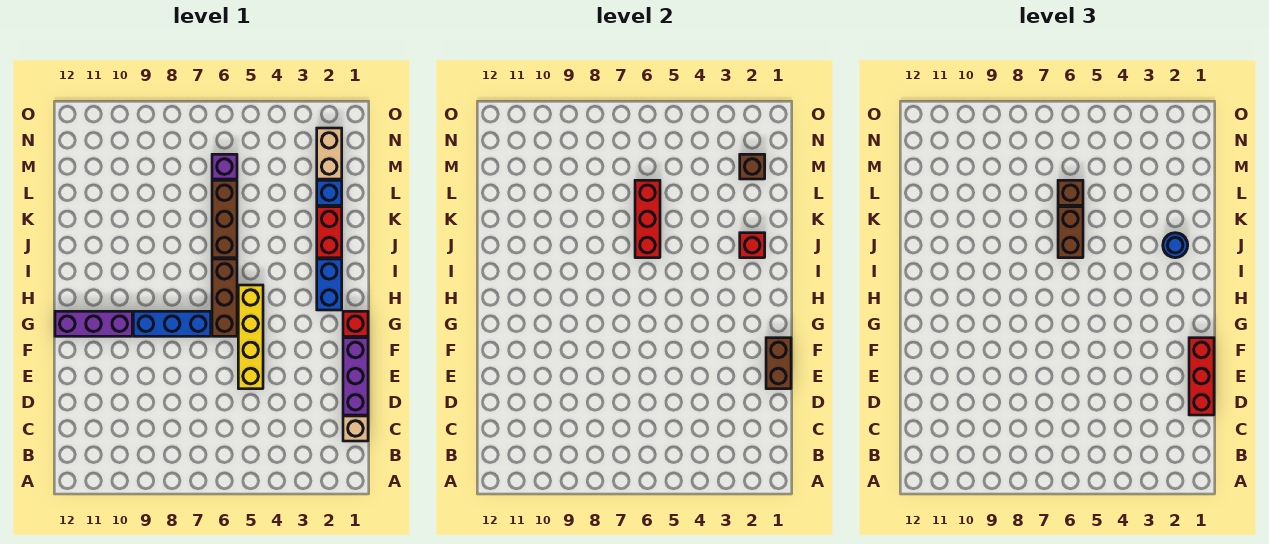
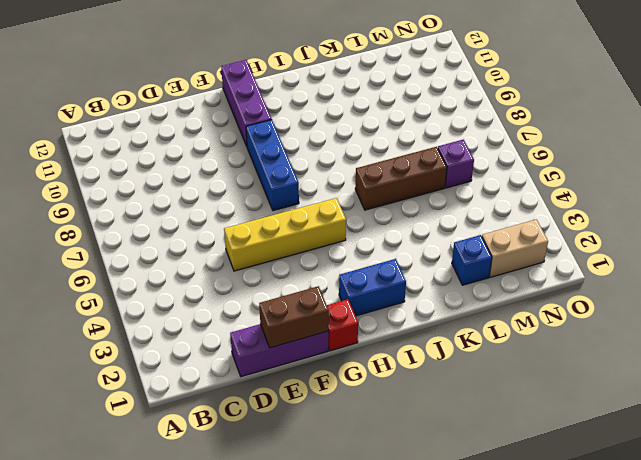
none -> tan brick C1 level 1
none -> brown brick G6:I6 level 1
none -> red brick J2:K2 level 1

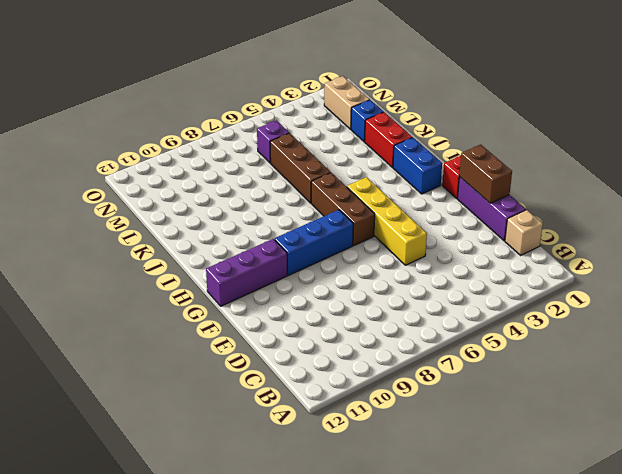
none -> red brick J2 level 2
none -> red brick J6:L6 level 2
none -> brown brick M2 level 2

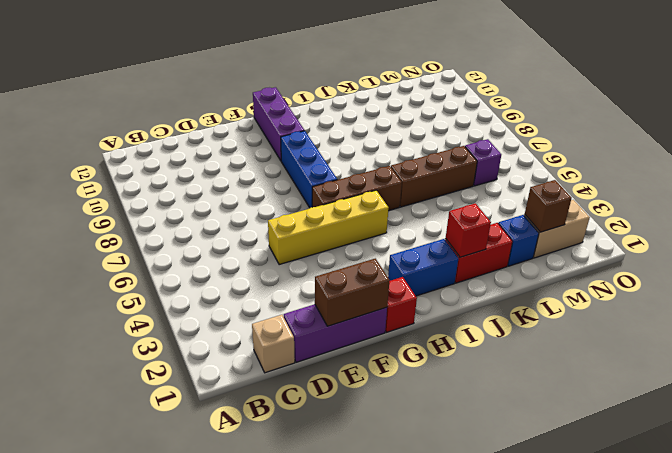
none -> red brick J6:L6 level 2
none -> red brick D1:F1 level 3
none -> blue round brick J2 level 3

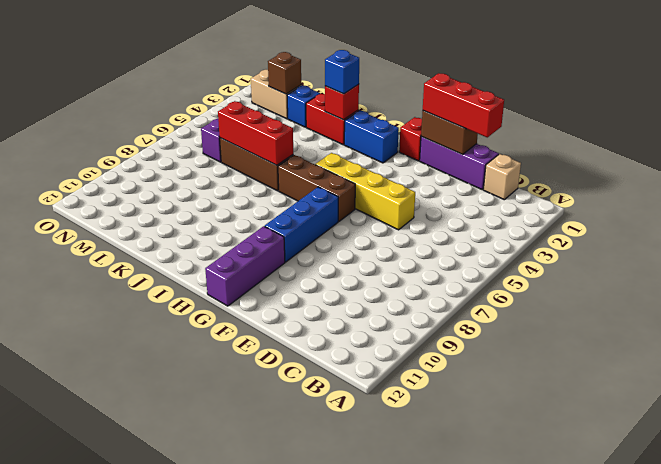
blue brick J2 level 3 -> blue round brick J2 level 3
none -> brown brick J6:K6 level 3
none -> brown brick L6 level 3

